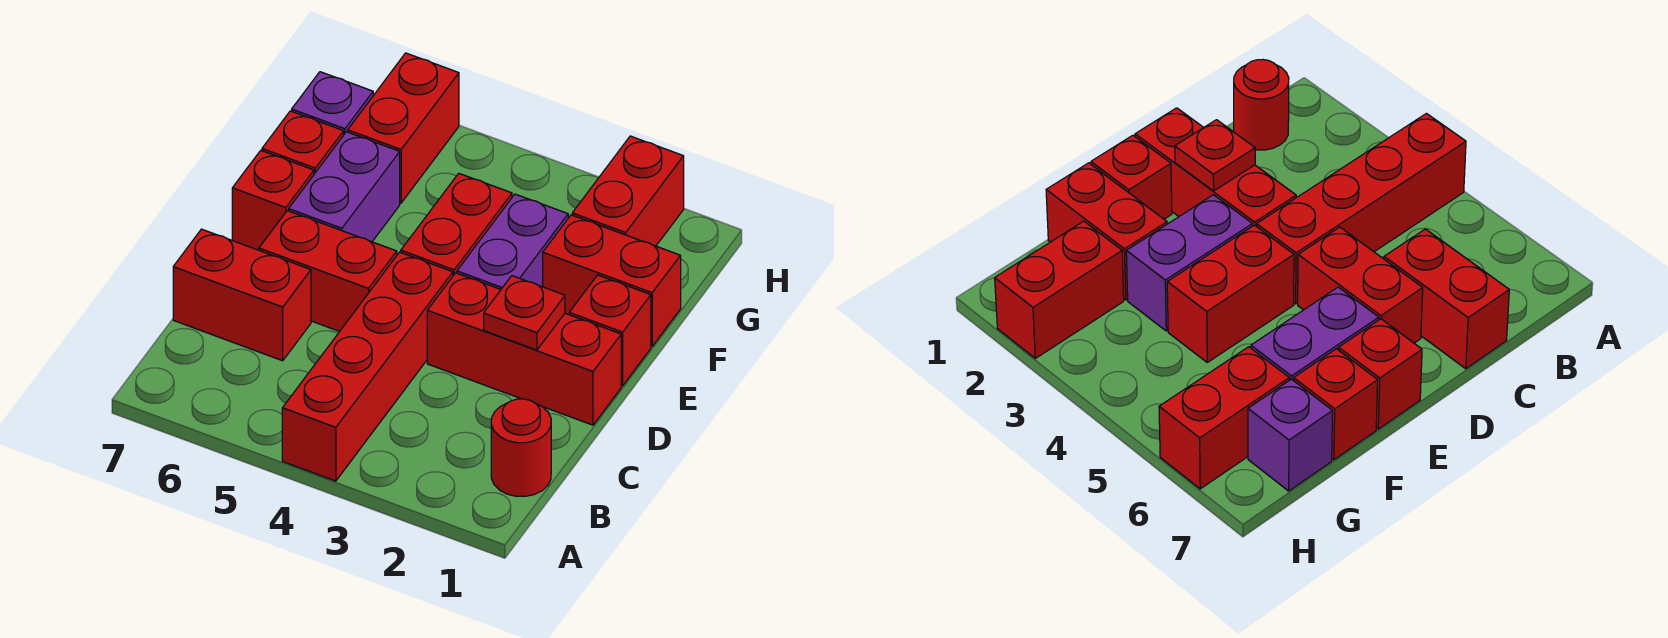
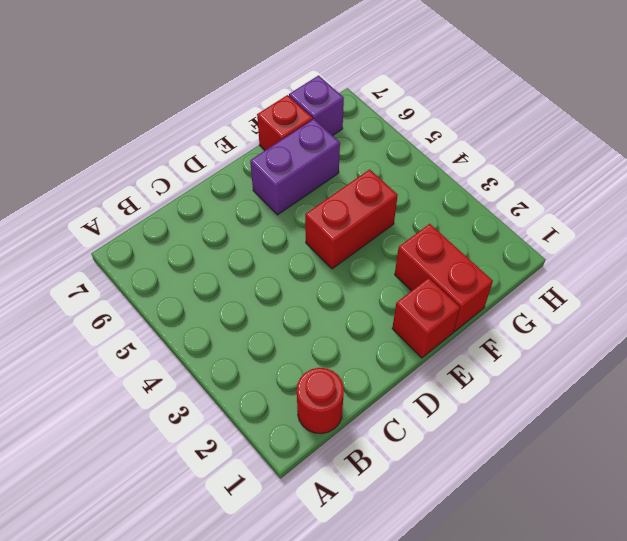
none -> red brick A4:D4 level 1
none -> red brick C6:C7 level 1
none -> red brick D1:D3 level 1

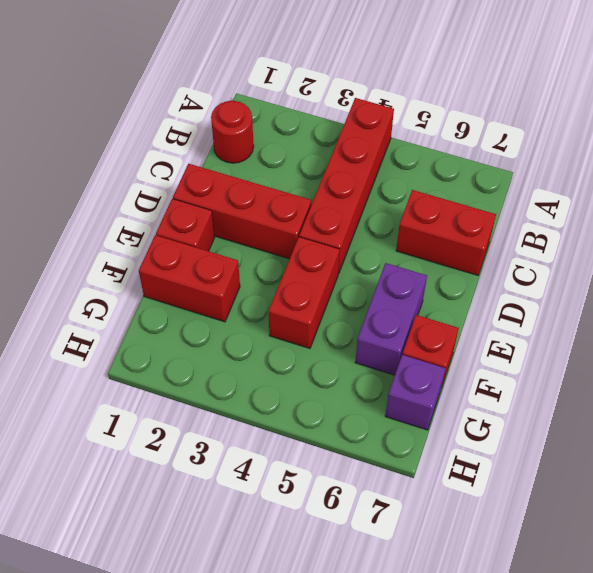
none -> red brick D5:D6 level 1
none -> purple brick E3:F3 level 1
none -> red brick E7 level 1

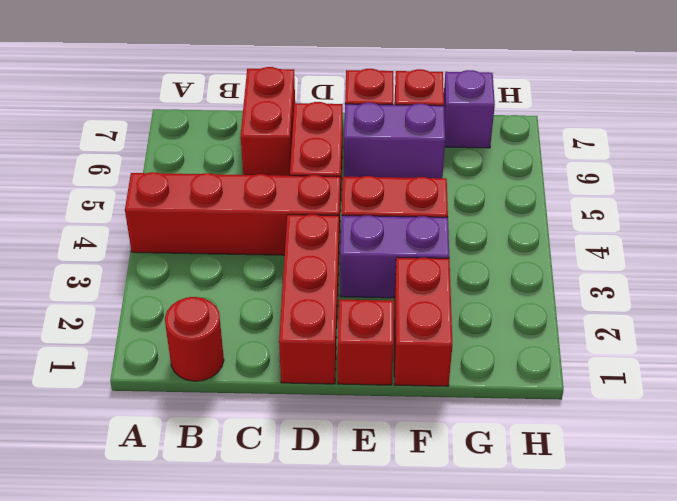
none -> red brick G2:H2 level 1
none -> red brick G6:H6 level 1
none -> red plate D2 level 2

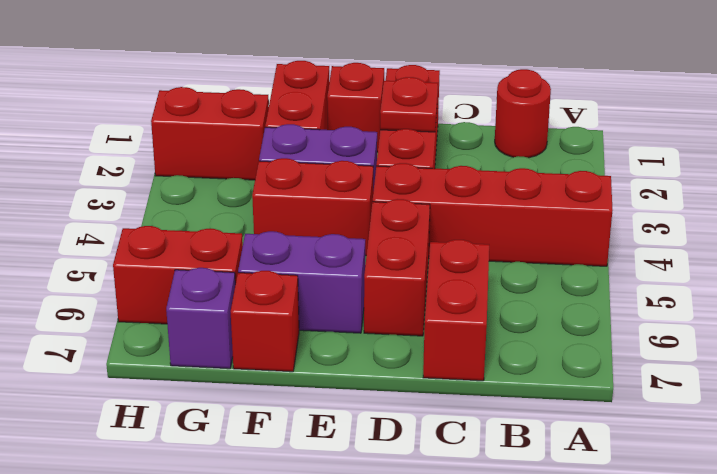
none -> red brick E7 level 1

